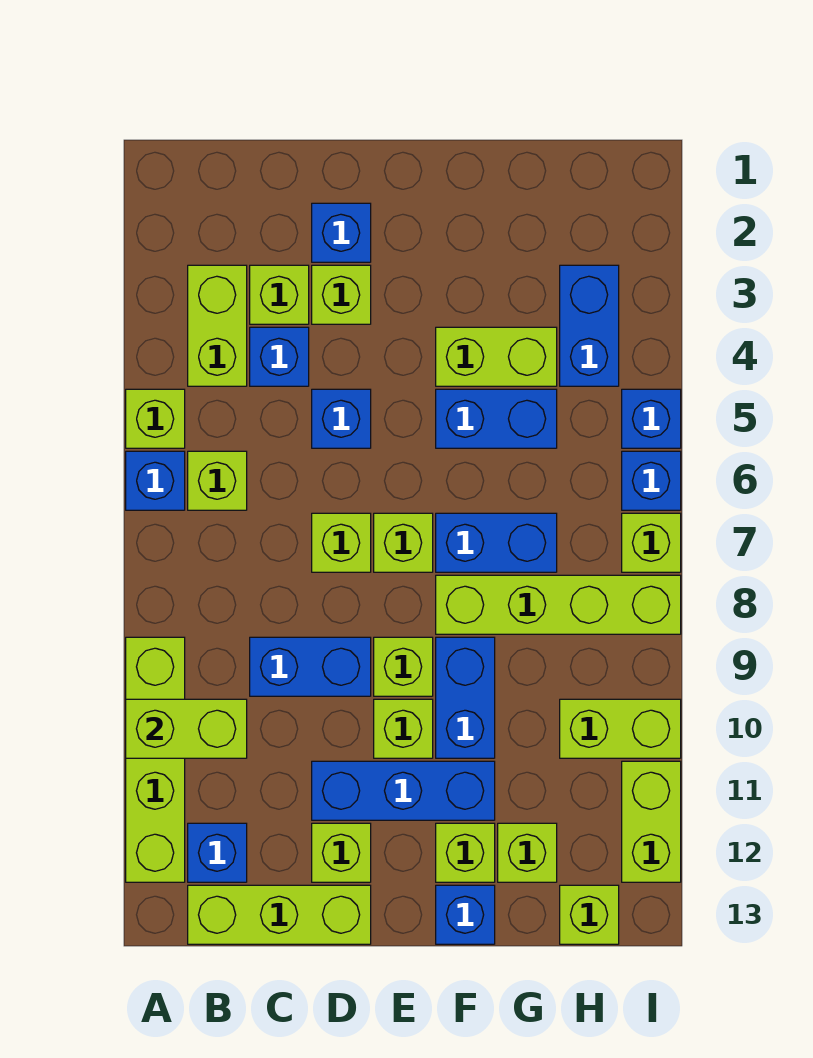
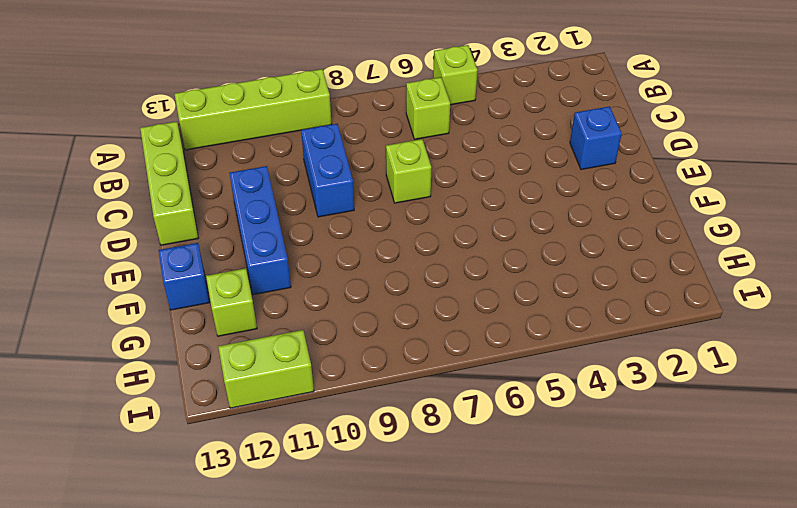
none -> blue brick A6 level 1
none -> lime brick B3:B4 level 1
none -> blue brick B12 level 1
none -> lime brick C3 level 1

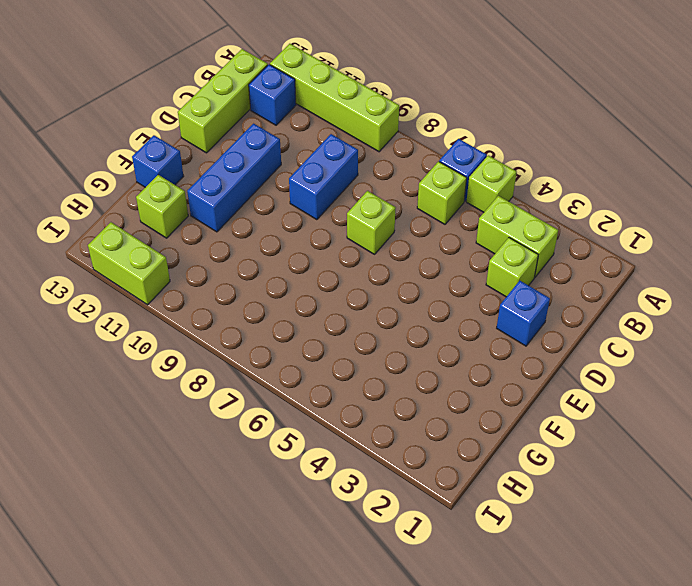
none -> blue brick C4 level 1
none -> lime brick D3 level 1
none -> blue brick D5 level 1
none -> lime brick D12 level 1

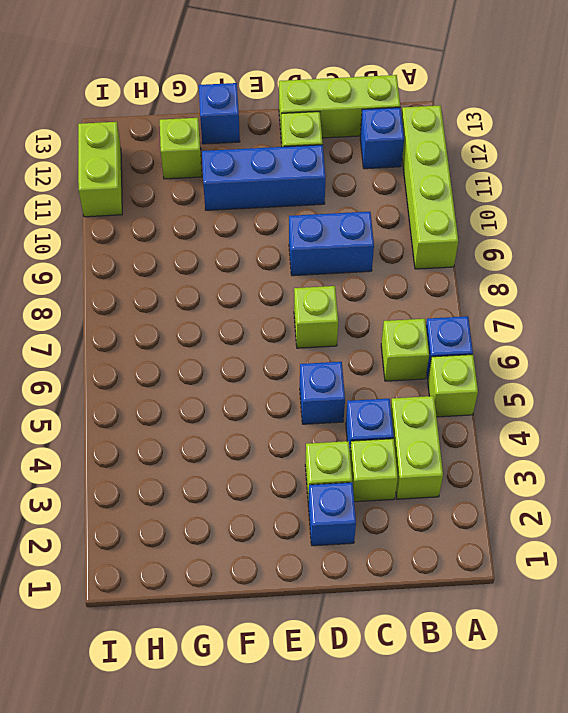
none -> lime brick E7 level 1
none -> lime brick E9 level 1
none -> lime brick E10 level 1
none -> lime brick F4:G4 level 1

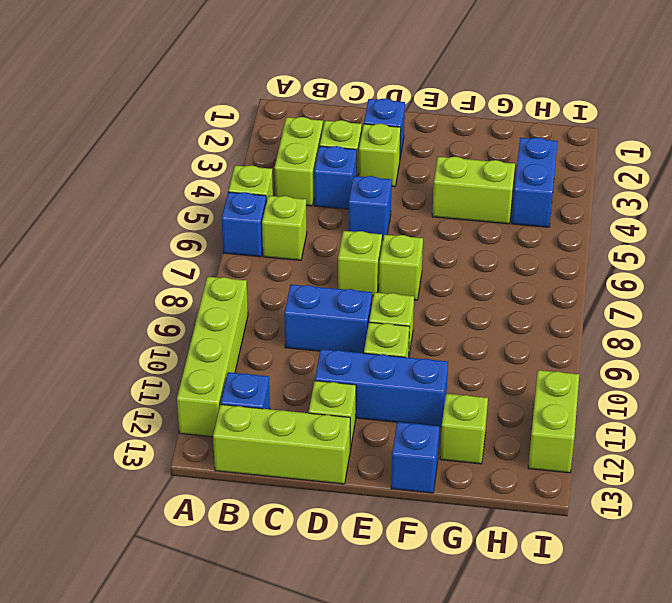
none -> blue brick F5:G5 level 1
none -> blue brick F7:G7 level 1
none -> lime brick F8:I8 level 1
none -> blue brick F9:F10 level 1

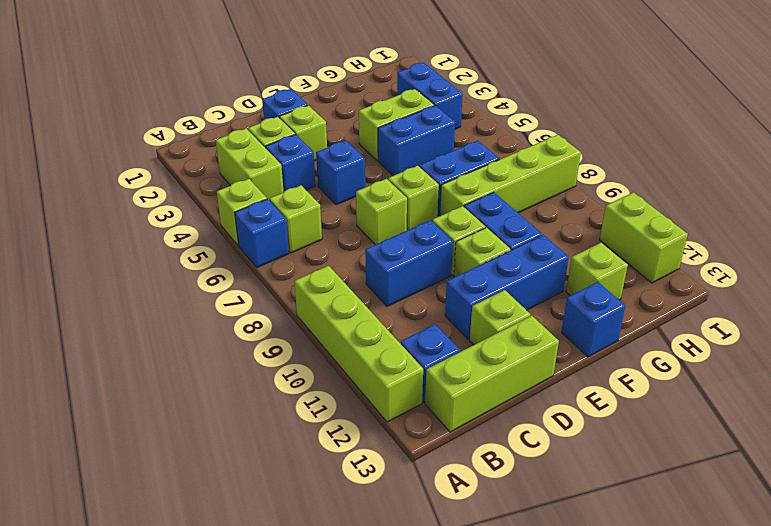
none -> lime brick F12 level 1
none -> lime brick H10:I10 level 1
none -> lime brick H13 level 1
none -> blue brick I5 level 1

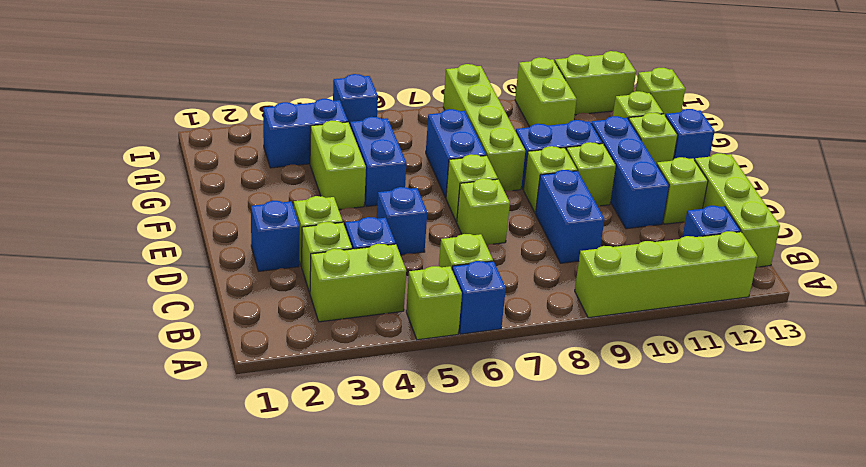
none -> blue brick I6 level 1
none -> lime brick I7 level 1
none -> lime brick A10:B10 level 2

